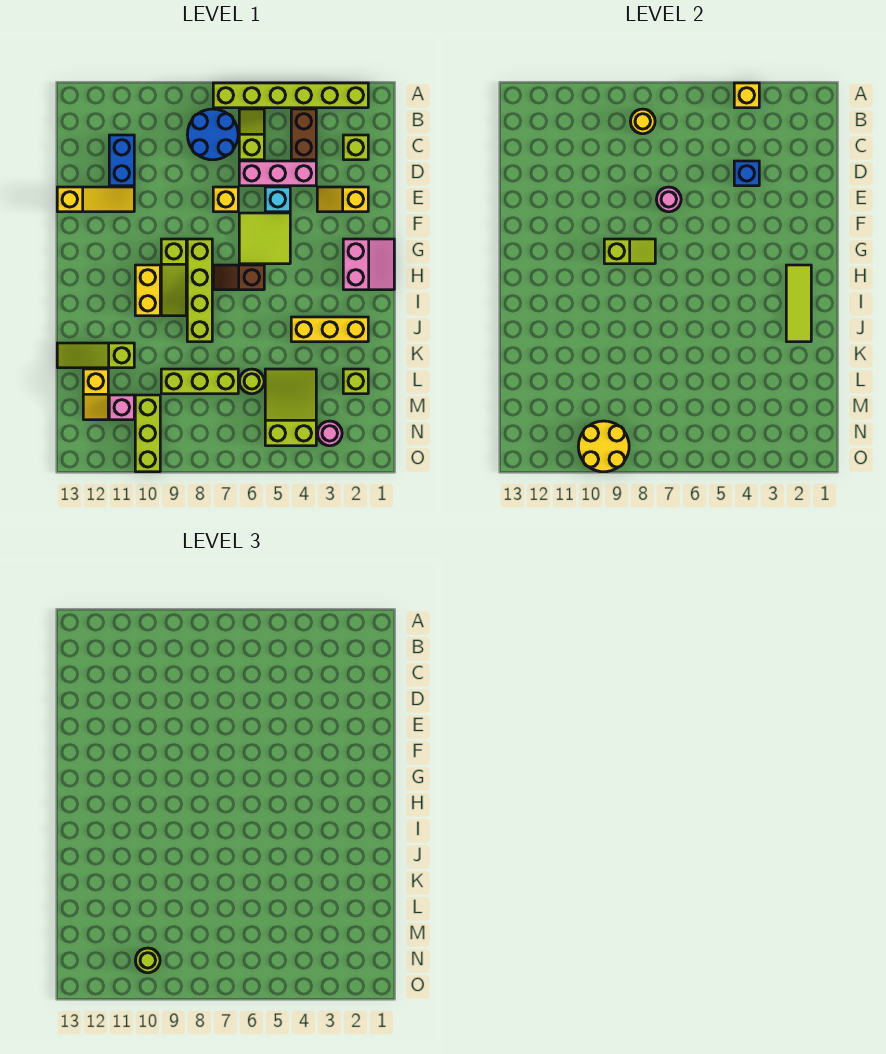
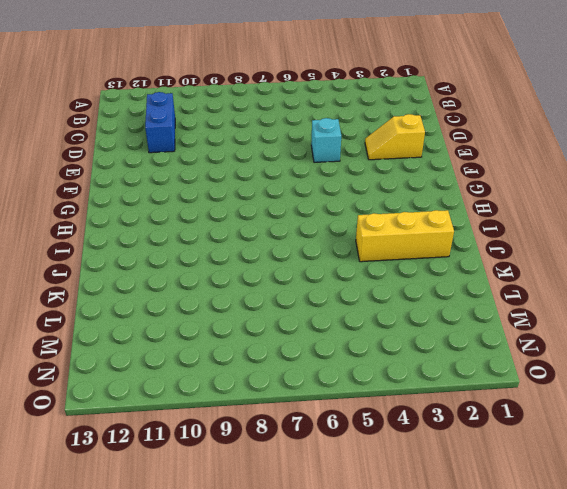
none -> lime brick A2:A7 level 1
none -> brown brick B4:C4 level 1
none -> lime slope B6:C6 level 1 top C
none -> blue round brick B7:C8 level 1

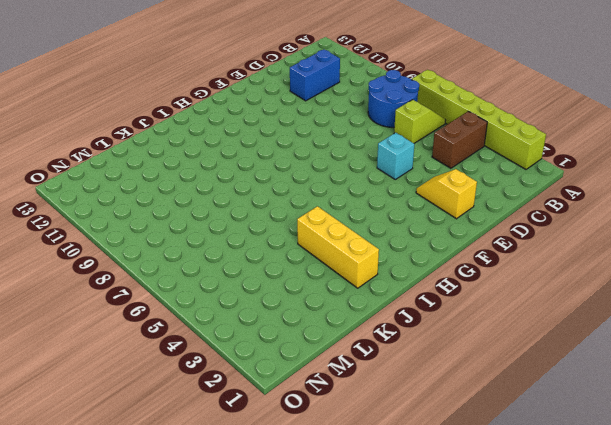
none -> lime brick C2 level 1
none -> pink brick D4:D6 level 1
none -> yellow brick E7 level 1
none -> yellow slope E11:E13 level 1 top 13

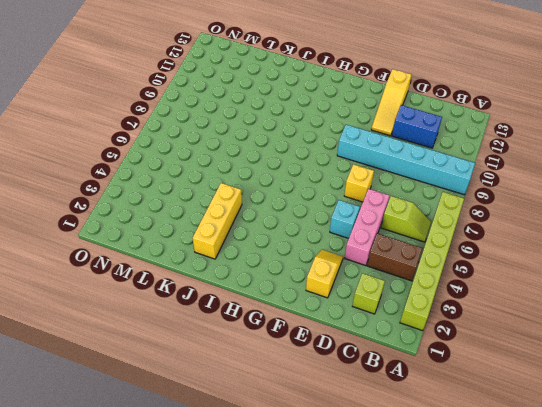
cyan brick A9:F9 level 1 -> none
none -> blue round brick B7:C8 level 1
none -> lime tile F5:G6 level 1
none -> pink slope G1:H2 level 1 top 2
none -> lime brick G8:J8 level 1

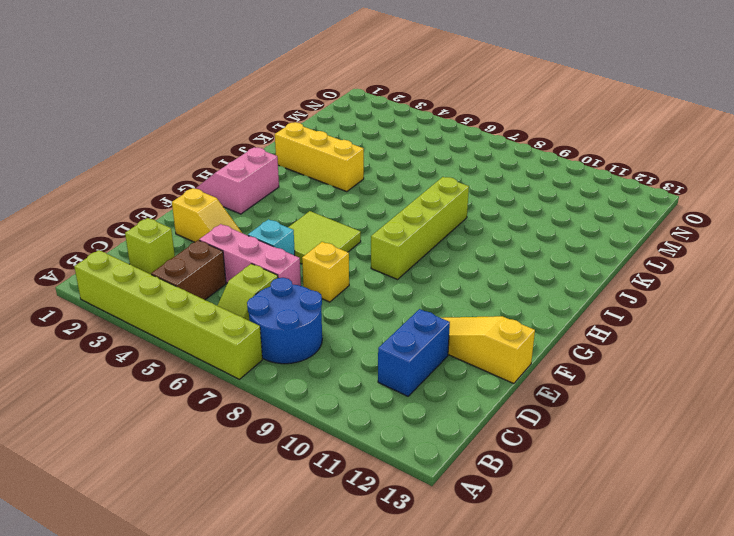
none -> lime slope G9:I9 level 1 top G
none -> brown slope H6:H7 level 1 top 6
none -> yellow brick H10:I10 level 1
none -> lime slope K11:K13 level 1 top 11

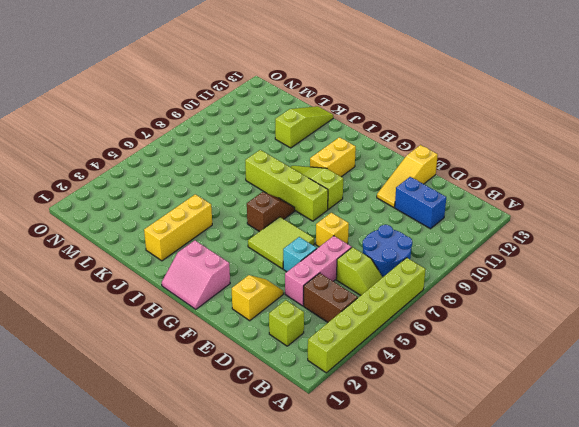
yellow brick H10:H11 level 1 -> yellow brick H10:I10 level 1
none -> lime brick L2 level 1
none -> lime slope L4:N5 level 1 top N
none -> lime round brick L6 level 1
none -> lime brick L7:L9 level 1

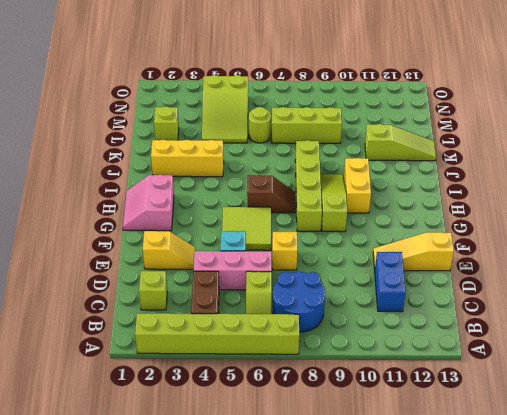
none -> yellow slope L12:M12 level 1 top L
none -> lime brick M10:O10 level 1
none -> pink brick M11 level 1
none -> pink round brick N3 level 1

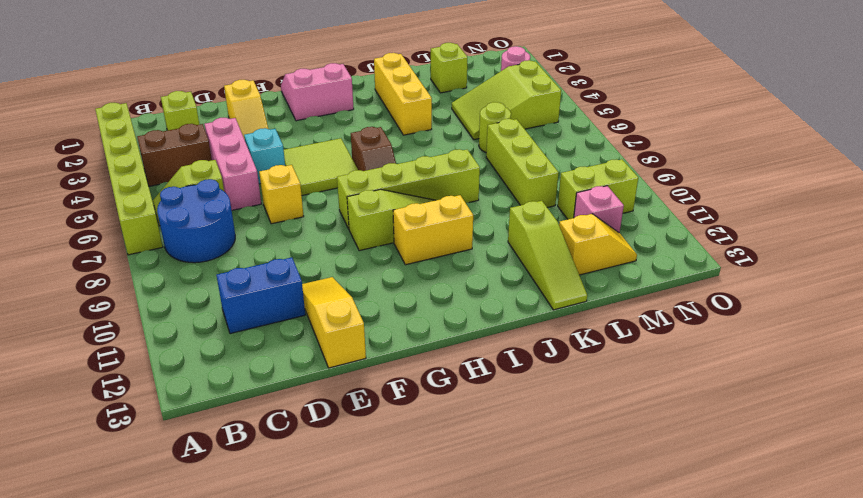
lime brick M10:N10 level 1 -> lime brick M10:O10 level 1
none -> yellow brick A4 level 2
none -> yellow round brick B8 level 2
none -> blue brick D4 level 2
none -> pink round brick E7 level 2

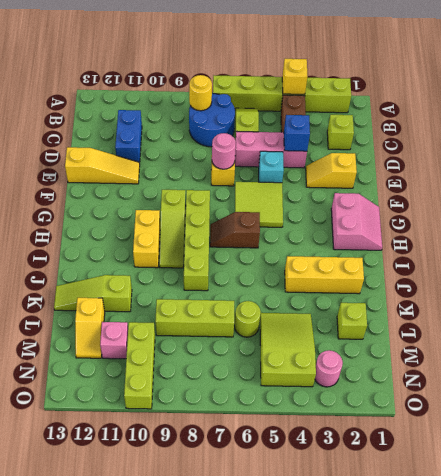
none -> lime slope G8:G9 level 2 top 9
none -> lime tile H2:J2 level 2
none -> yellow round brick N9:O10 level 2
none -> lime round brick N10 level 3

